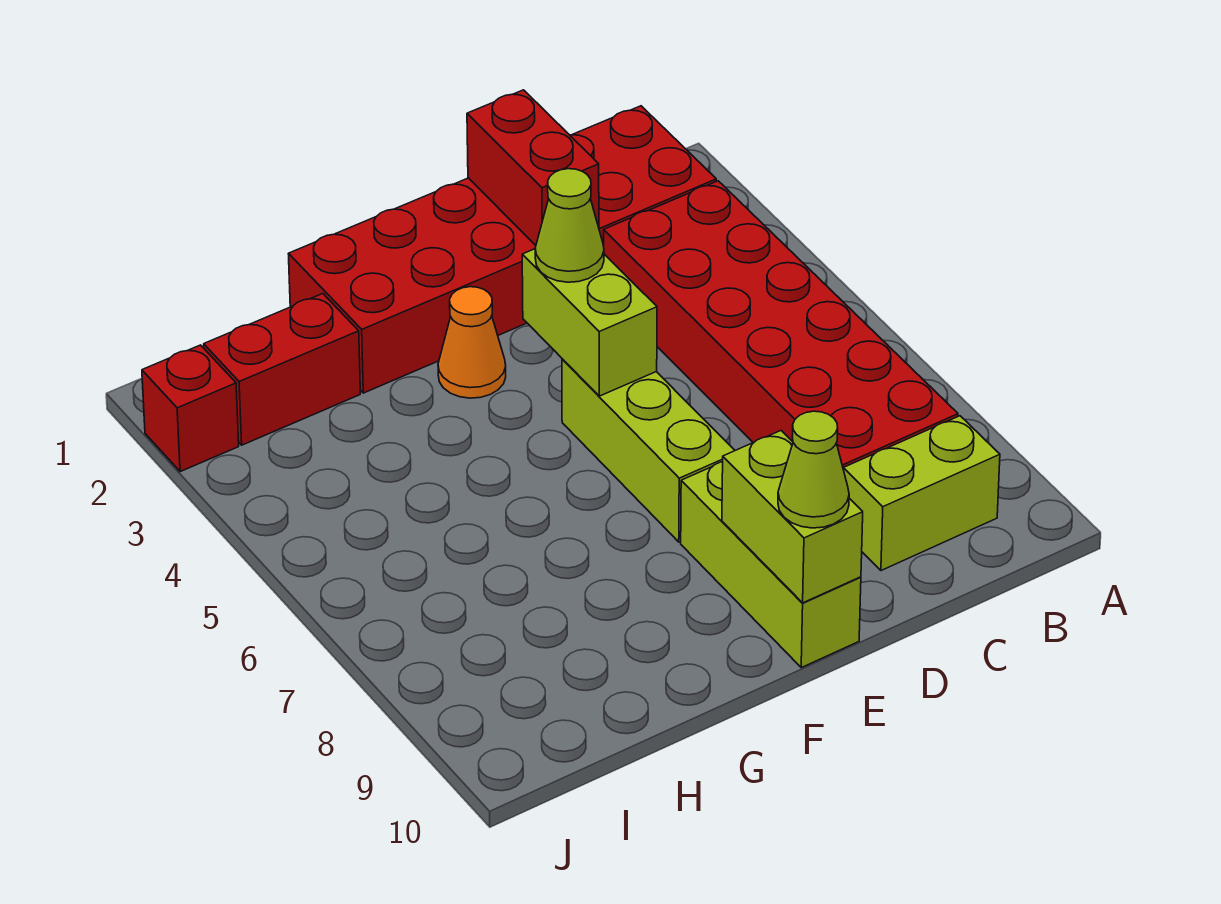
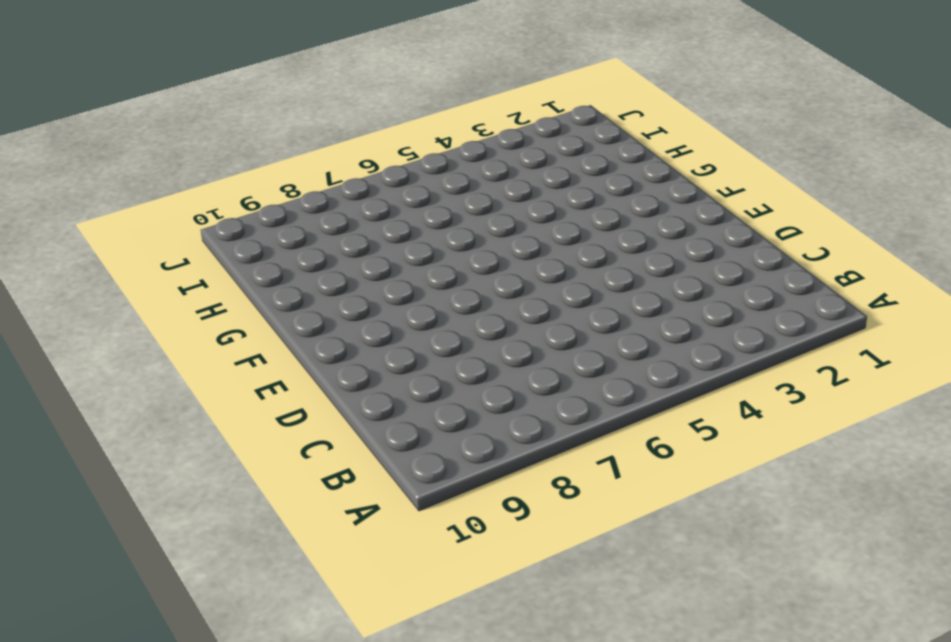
none -> red brick B1:G2 level 1
none -> red brick B3:C8 level 1
none -> lime brick B9:C9 level 1

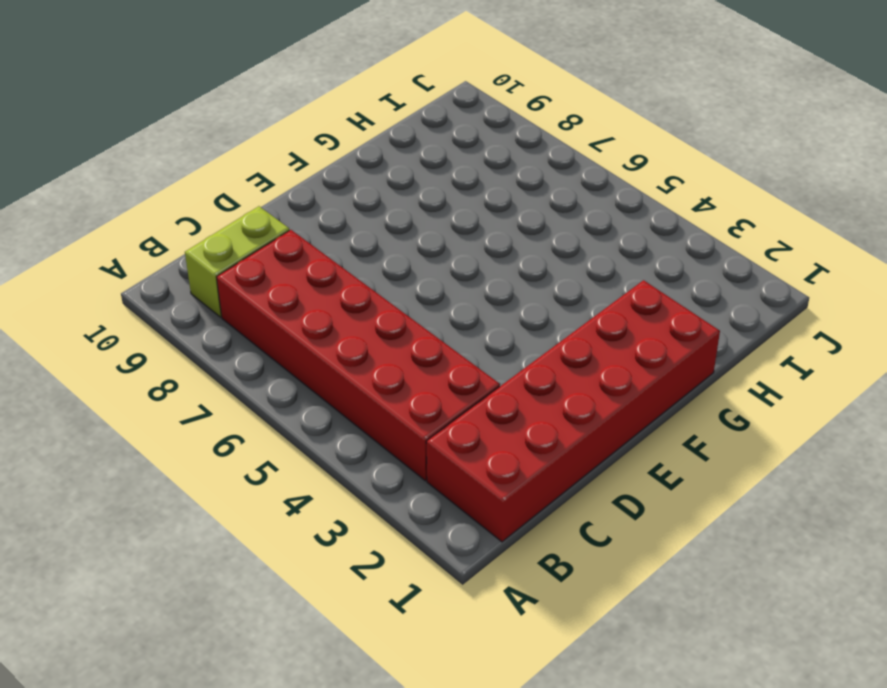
none -> lime brick E5:E7 level 1
none -> lime brick E8:E10 level 1
none -> orange cone F3 level 1

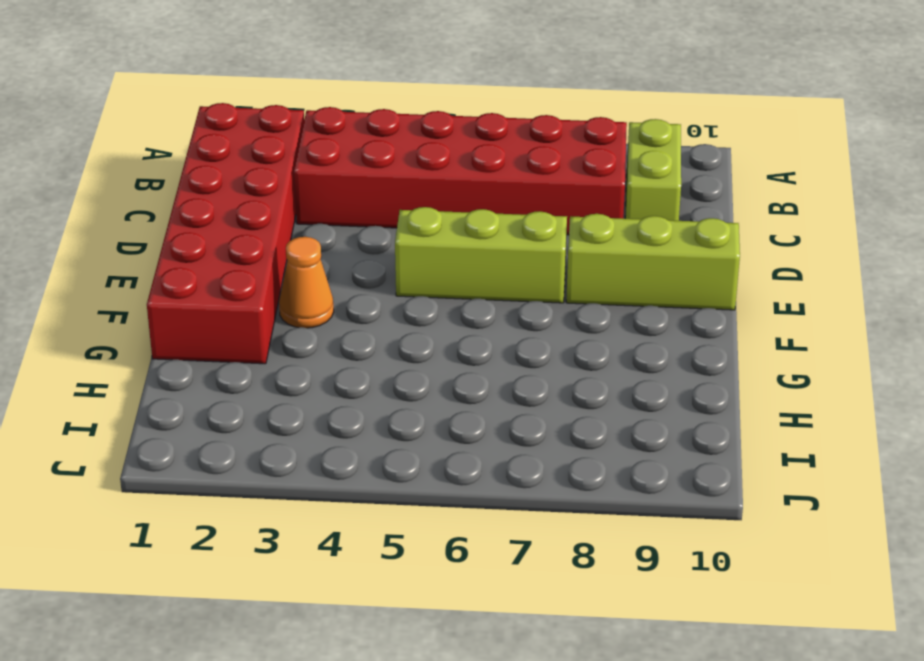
none -> red brick H2:I2 level 1
none -> red brick J2 level 1
none -> red brick D1:D2 level 2

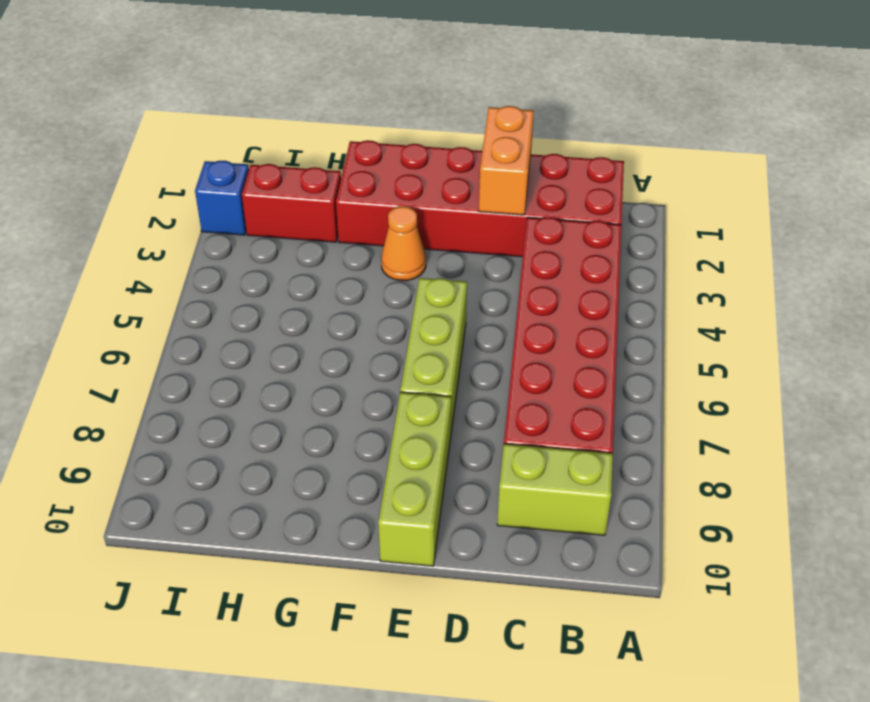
orange brick D1:D2 level 2 -> red brick D1:D2 level 2
blue brick J2 level 1 -> red brick J2 level 1
none -> lime brick E4:E5 level 2
none -> lime brick E9:E10 level 2
none -> lime cone E4 level 3

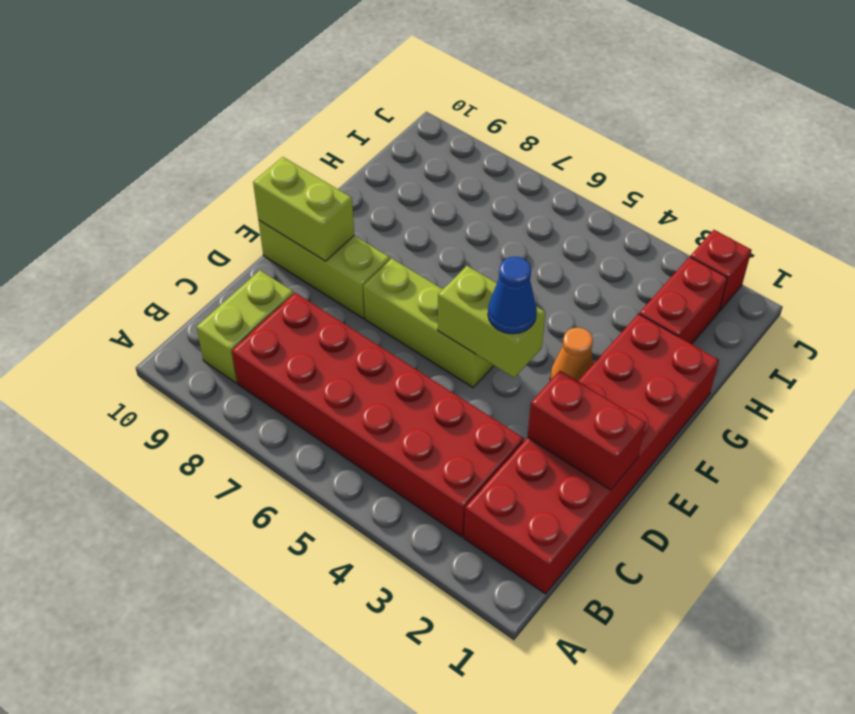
blue cone E4 level 3 -> lime cone E4 level 3
none -> lime cone E10 level 3

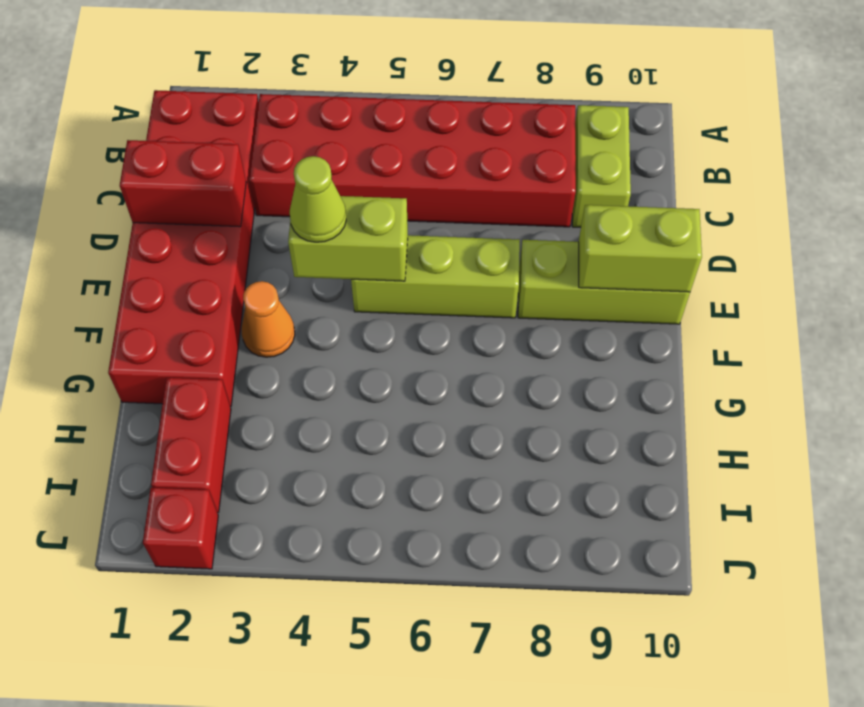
none -> lime cone E10 level 3

